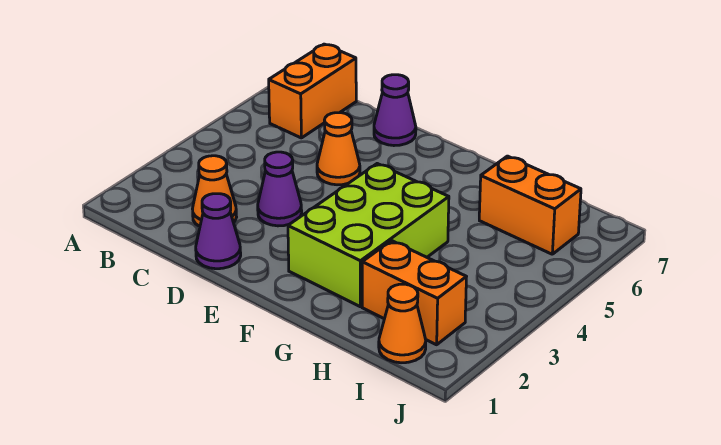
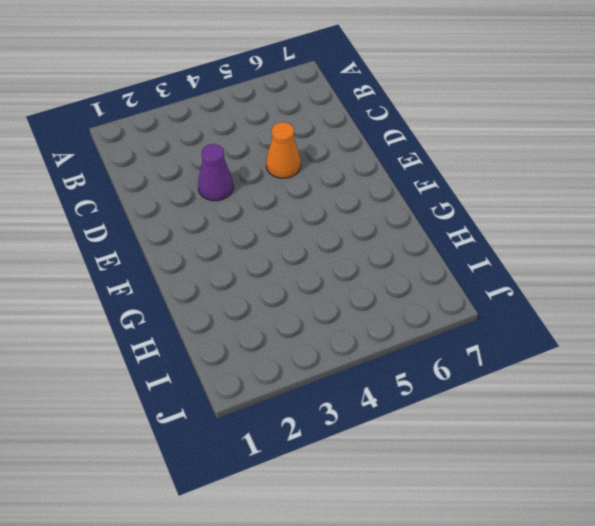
none -> orange brick B6:B7 level 1
none -> orange cone C2 level 1

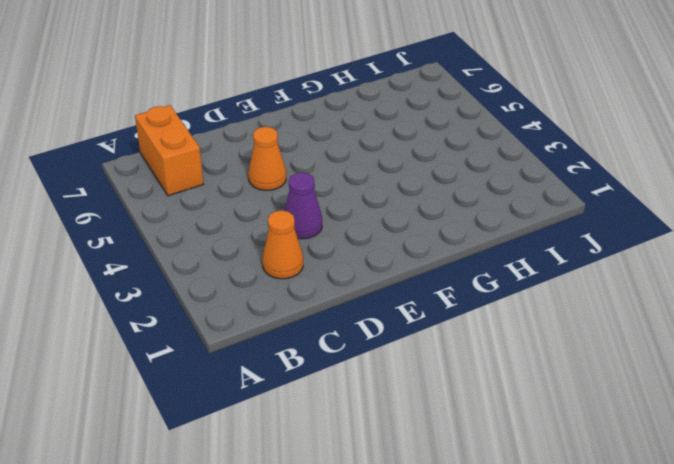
none -> purple cone D1 level 1
none -> purple cone D7 level 1

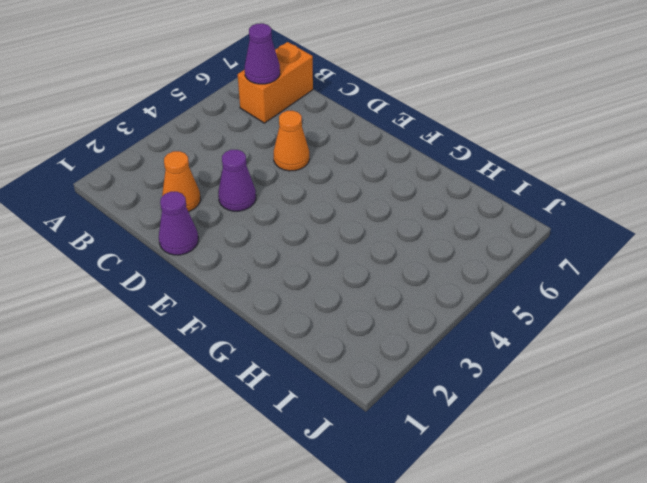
purple cone B6 level 2 -> purple cone D7 level 1
none -> lime brick F2:G4 level 1
none -> orange brick H2:I2 level 1

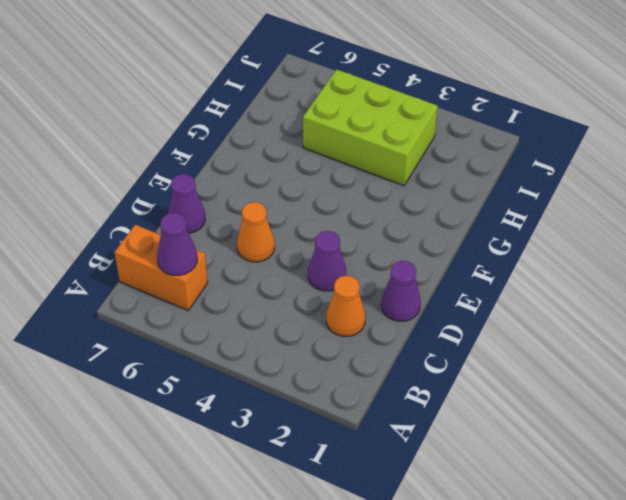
purple cone B6 level 2 -> none
lime brick H3:I5 level 1 -> lime brick F2:G4 level 1
none -> orange brick H2:I2 level 1
none -> orange brick H6:I6 level 1

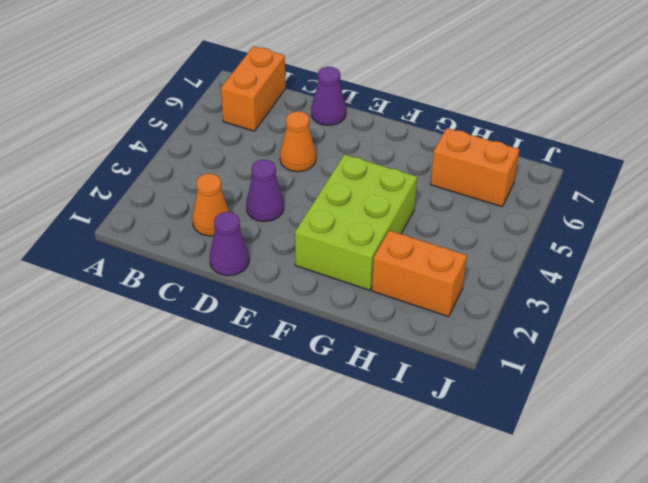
none -> orange cone I1 level 1

